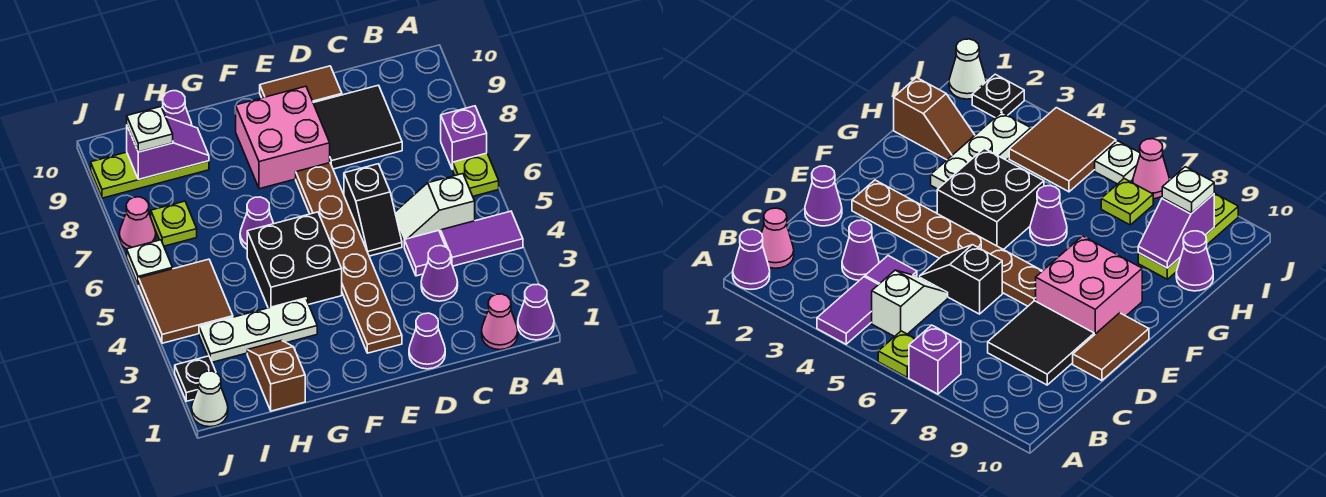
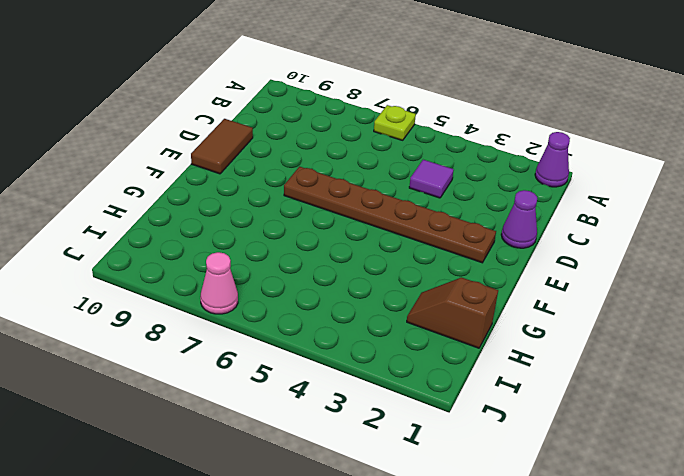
none -> purple tile A4:B4 level 1
none -> purple brick A7 level 1
none -> pink cone B1 level 1

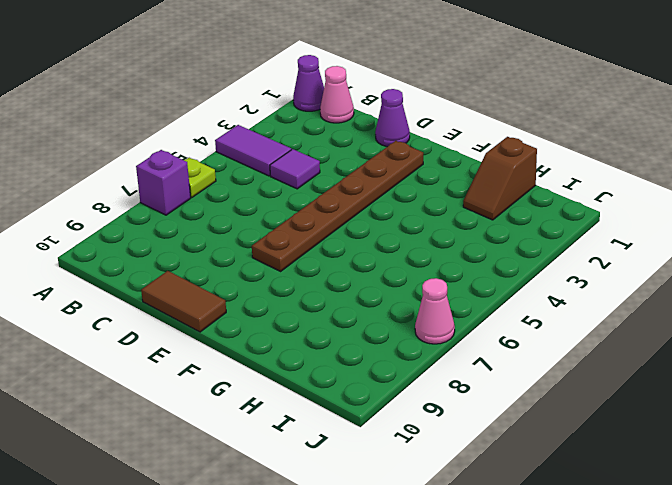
none -> white slope B5:C5 level 1 top B
none -> purple cone C3 level 1
none -> black tile C8:D9 level 1

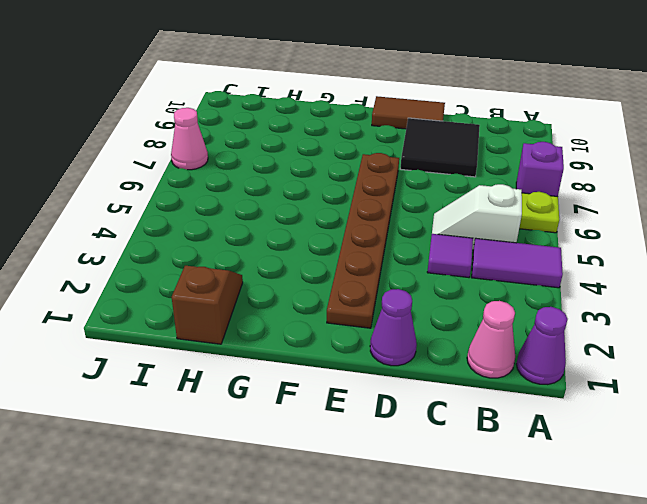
none -> purple cone C3 level 1
none -> black slope D5:D6 level 1 top 6
none -> pink brick E8:F9 level 1

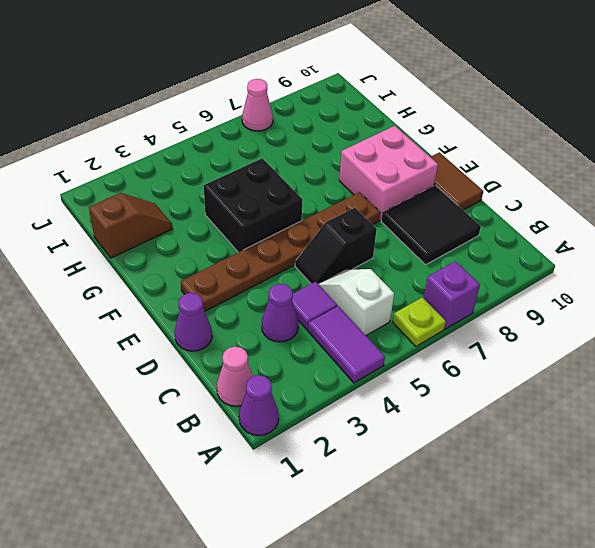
none -> white plate G3:I3 level 1
none -> purple cone G6 level 1
none -> lime plate H9:J9 level 1

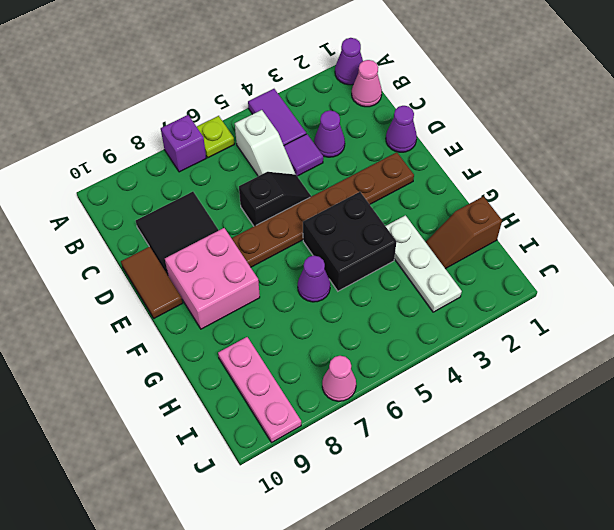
pink plate H9:J9 level 1 -> lime plate H9:J9 level 1
none -> purple cone H10 level 1
none -> brown tile I4:J5 level 1
none -> lime plate I7 level 1

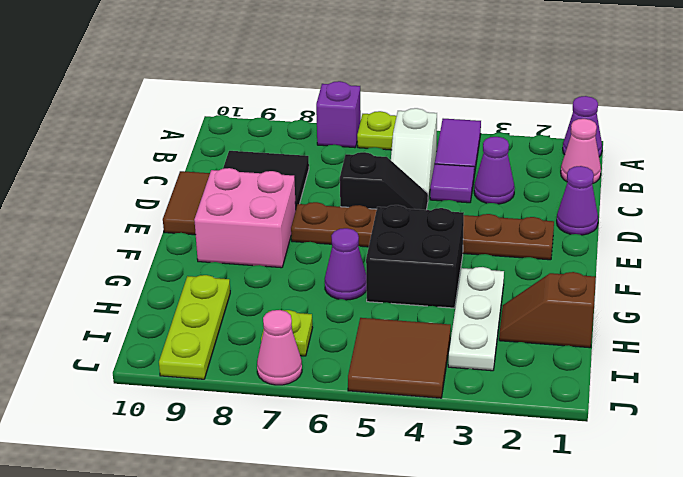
none -> purple cone H10 level 1
none -> white cone J1 level 1
none -> black plate J2 level 1

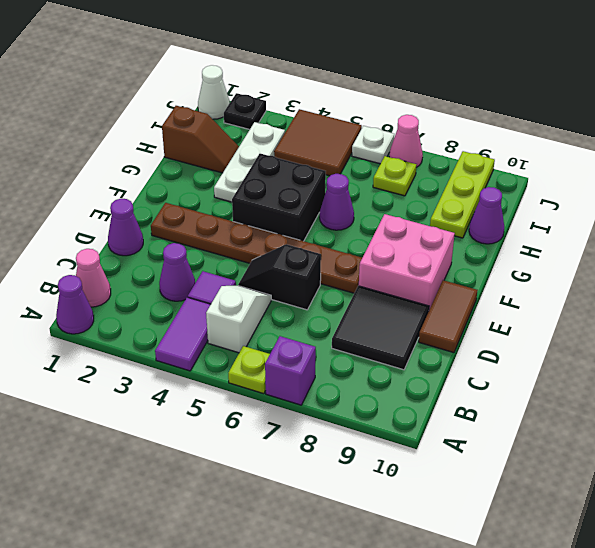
none -> purple slope H9:I9 level 2 top I
none -> white plate I9 level 3

